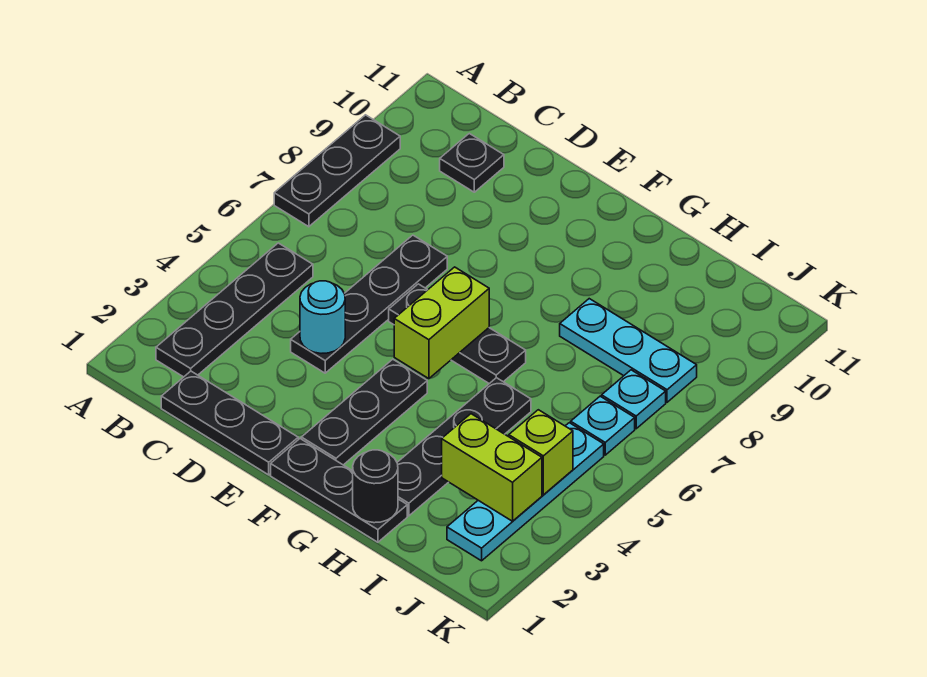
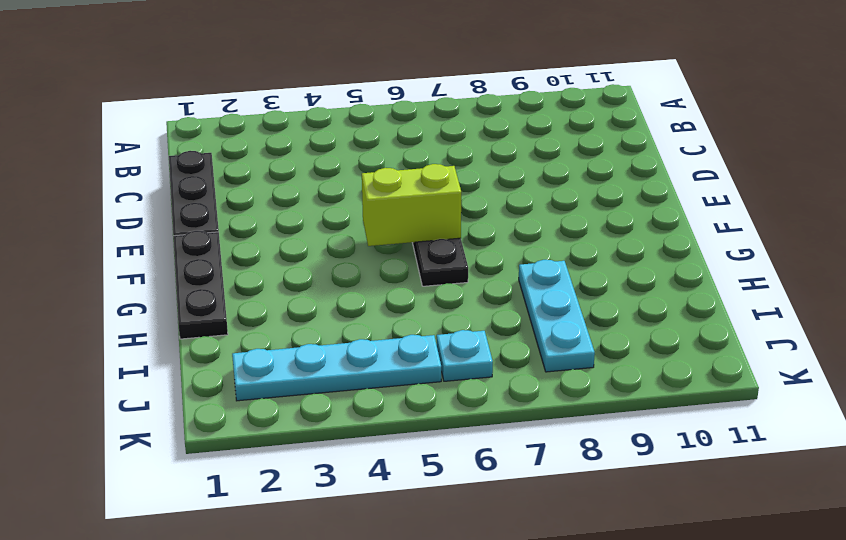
none -> black plate A7:A9 level 1
none -> black plate B2:B5 level 1
none -> black plate C10 level 1

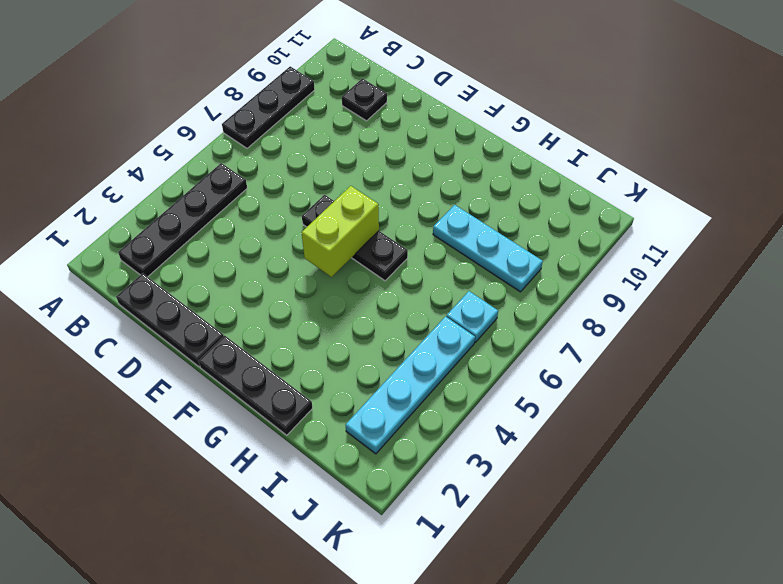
none -> black plate D4:D7 level 1
none -> black plate F2:F4 level 1
none -> black plate H2:H5 level 1

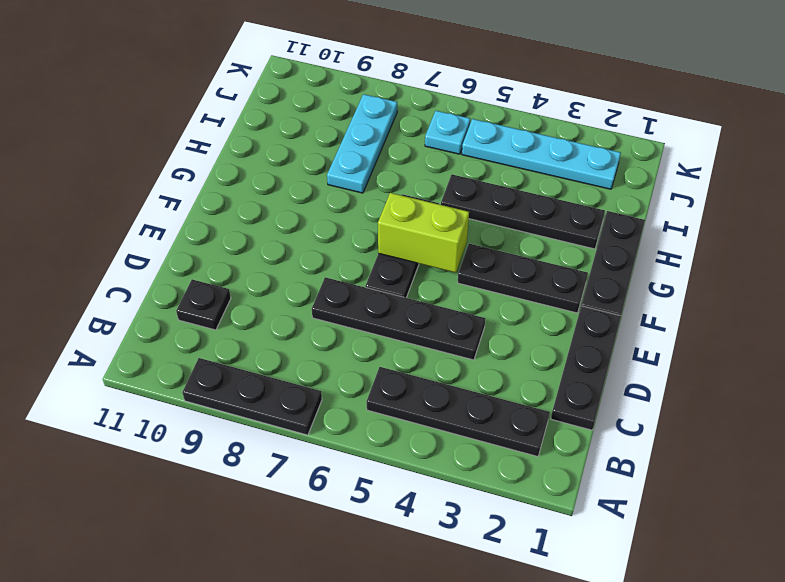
none -> cyan plate J7 level 1
none -> cyan round brick D4 level 2
none -> black round brick H1 level 2

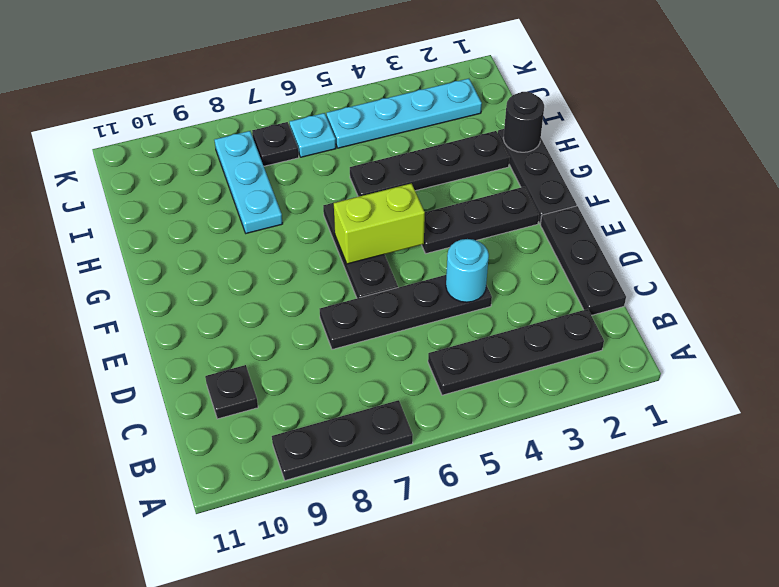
black plate J7 level 1 -> cyan plate J7 level 1
none -> lime brick I3:J3 level 2
none -> lime brick J4 level 2

